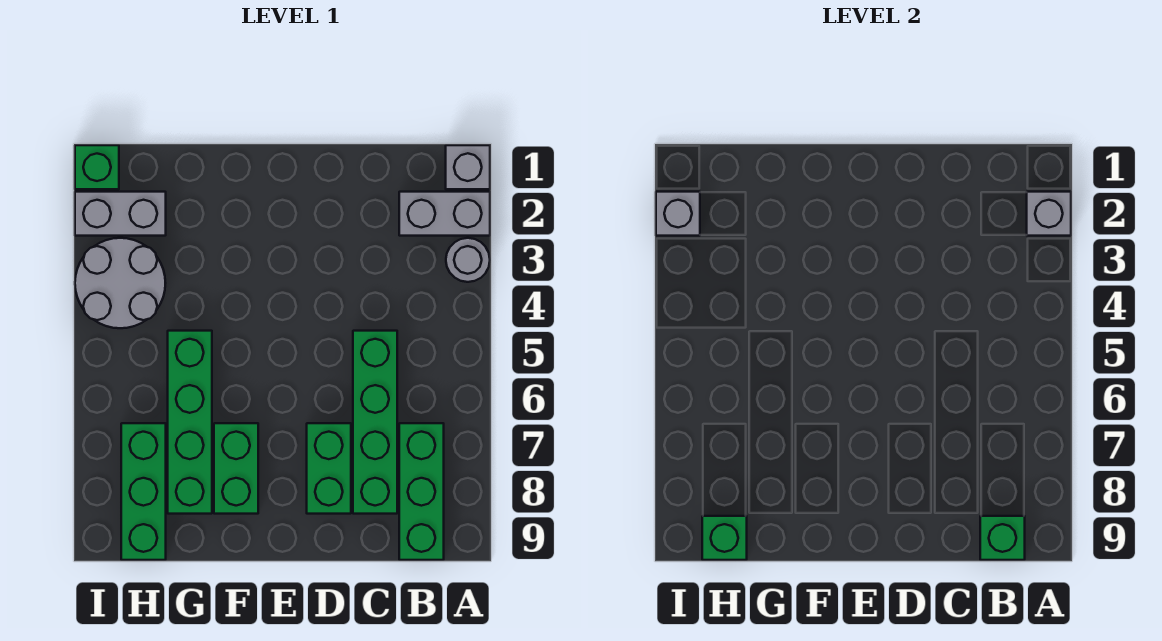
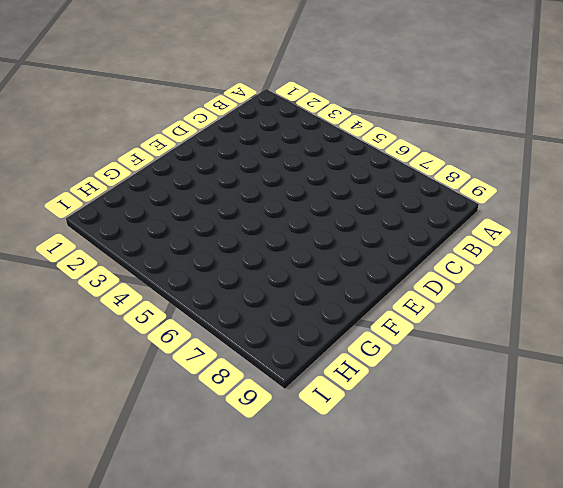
none -> grey brick A1 level 1
none -> grey brick A2:B2 level 1
none -> grey round brick A3 level 1

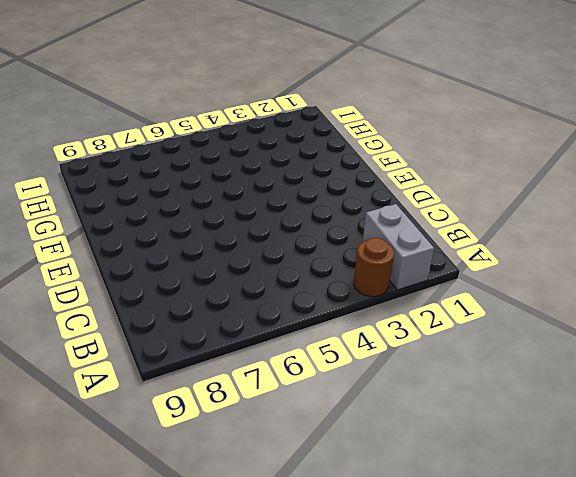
brown round brick A3 level 1 -> grey round brick A3 level 1
none -> grey brick A1 level 1
none -> green brick B7:B9 level 1
none -> green brick C5:C8 level 1

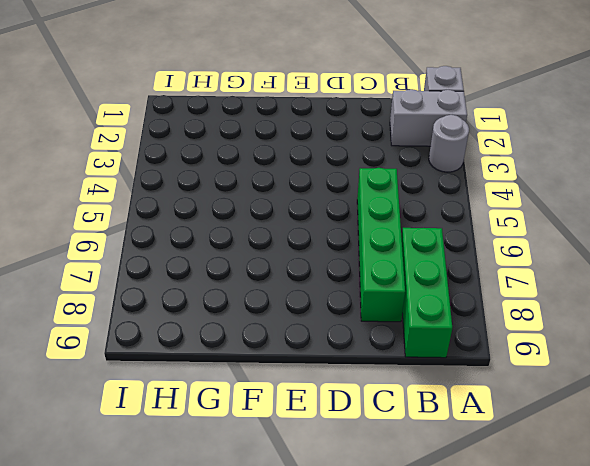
none -> green brick D7:D8 level 1
none -> green brick F7:F8 level 1
none -> green brick G5:G8 level 1

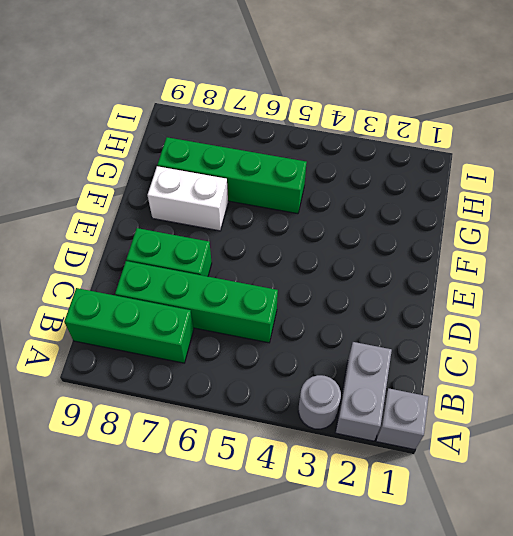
white brick F7:F8 level 1 -> green brick F7:F8 level 1
none -> grey brick H2:I2 level 1
none -> grey round brick H3:I4 level 1
none -> green brick H7:H9 level 1

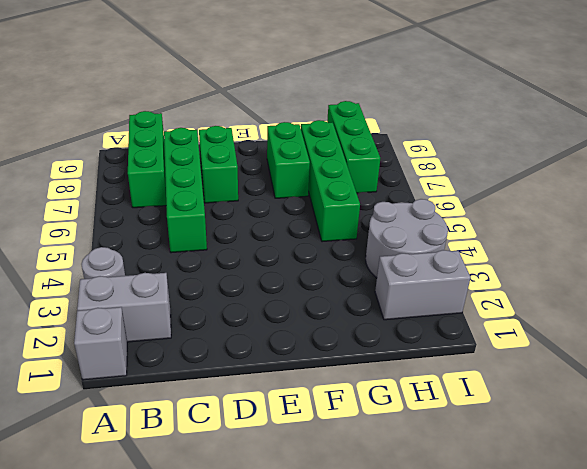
none -> green brick I1 level 1
none -> grey brick A2 level 2
none -> green brick B9 level 2

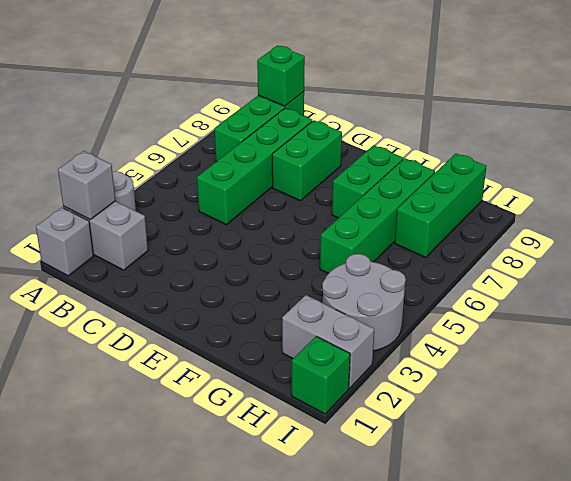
none -> green brick H9 level 2
none -> grey brick I2 level 2

